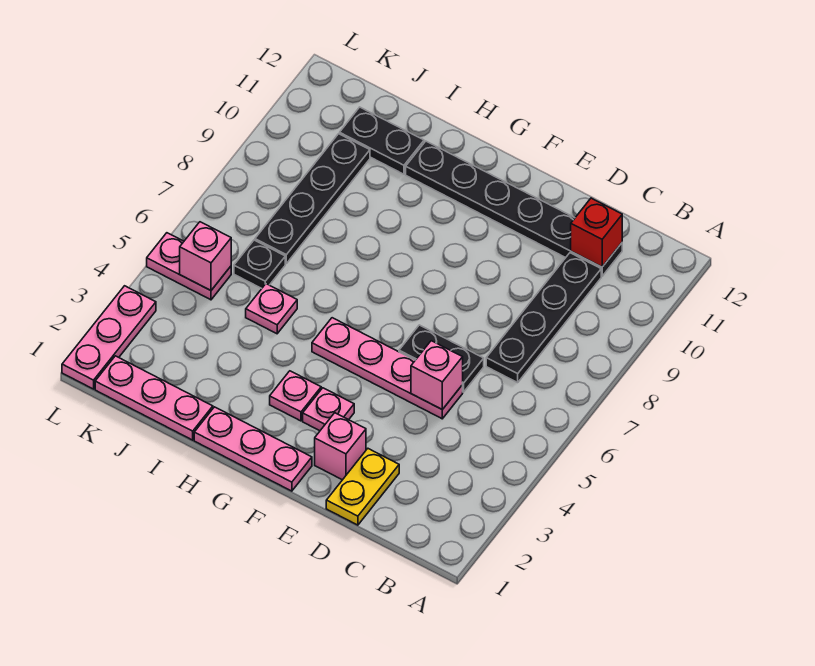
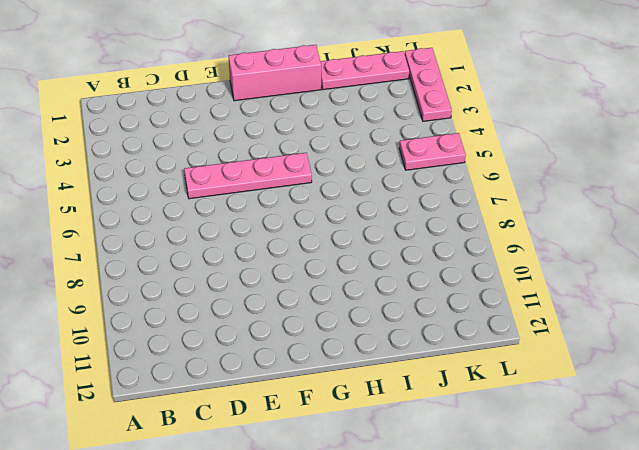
pink brick F1:H1 level 1 -> pink plate F1:H1 level 1
none -> black plate C7:C10 level 1
none -> black plate C11:H11 level 1
none -> yellow plate D1:D2 level 1

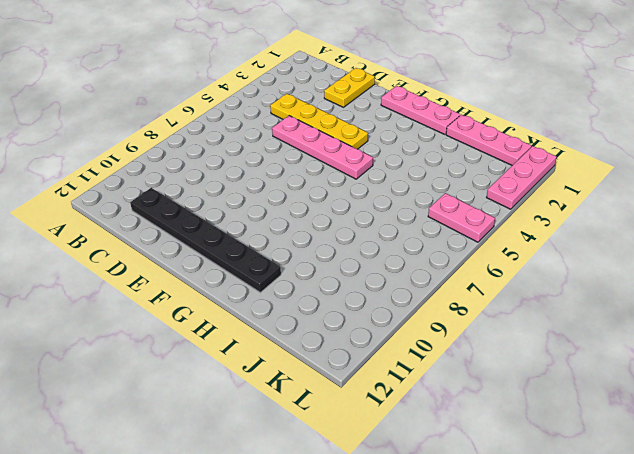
yellow plate C4:F4 level 1 -> none
none -> black plate C7:C10 level 1
none -> black plate D6:E6 level 1
none -> pink brick E2 level 1

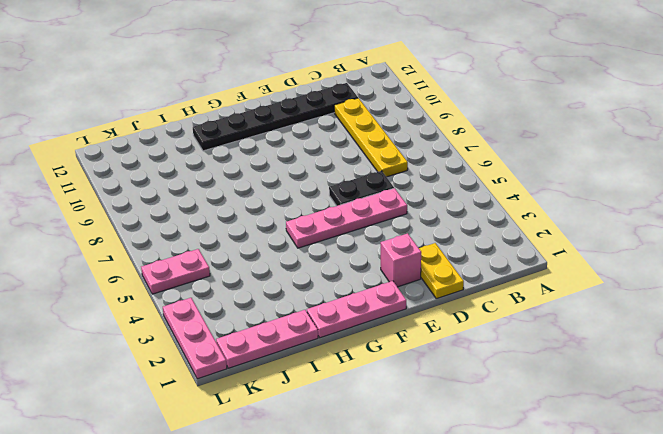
yellow plate C7:C10 level 1 -> black plate C7:C10 level 1
none -> pink plate F3 level 1
none -> pink plate G3 level 1
none -> pink plate I5 level 1

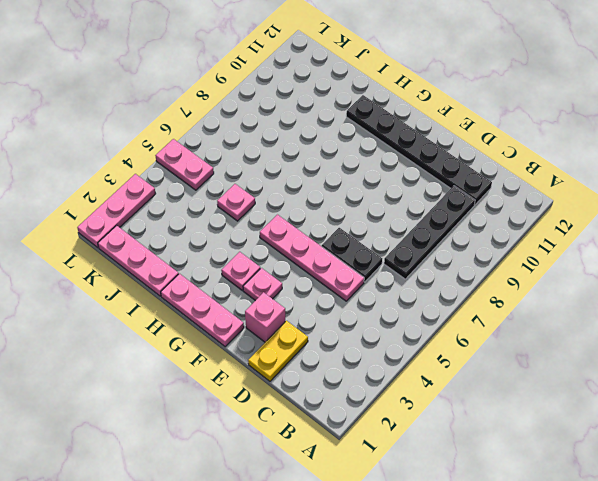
none -> black plate I11:J11 level 1
none -> black plate J6 level 1
none -> black plate J7:J10 level 1

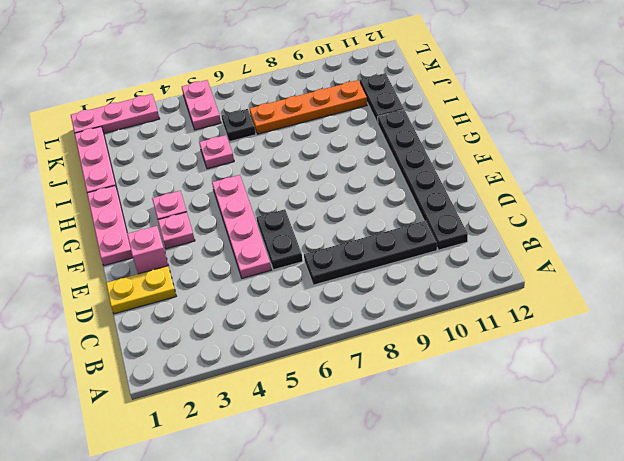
orange plate J7:J10 level 1 -> black plate J7:J10 level 1
none -> red brick C11 level 2
none -> pink brick D5 level 2
none -> pink brick K5 level 2

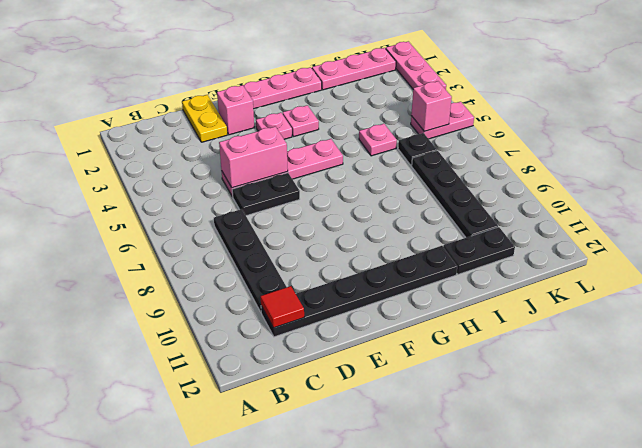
red tile C11 level 2 -> red brick C11 level 2
pink brick D5:E5 level 2 -> pink brick D5 level 2

